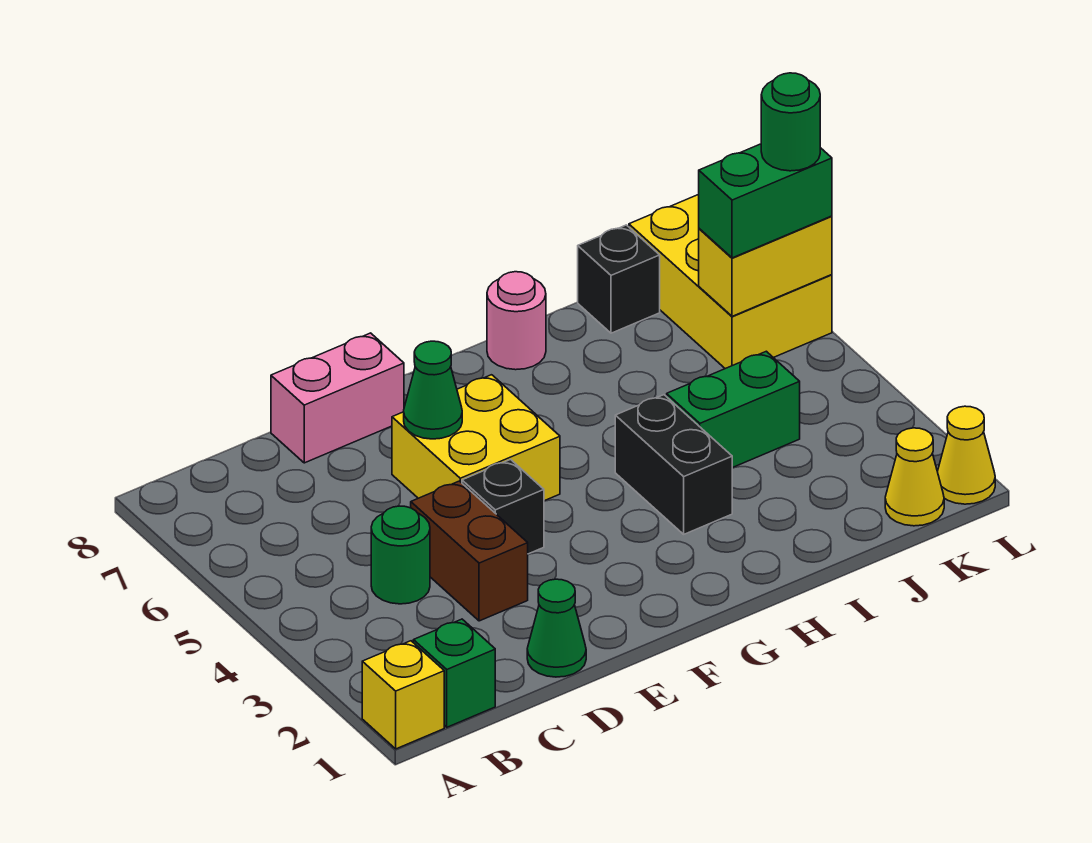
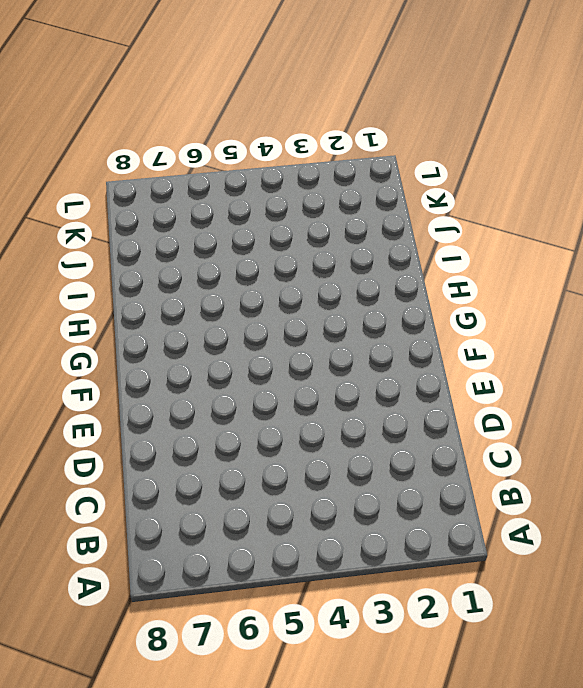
none -> yellow brick A1 level 1
none -> green brick B1 level 1
none -> green round brick C4 level 1

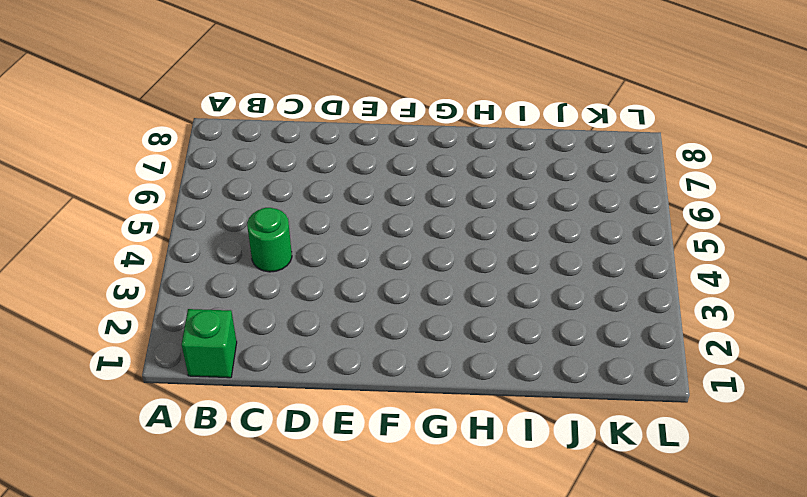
none -> yellow brick A1 level 1
none -> green cone D1 level 1
none -> brown brick D3:D4 level 1

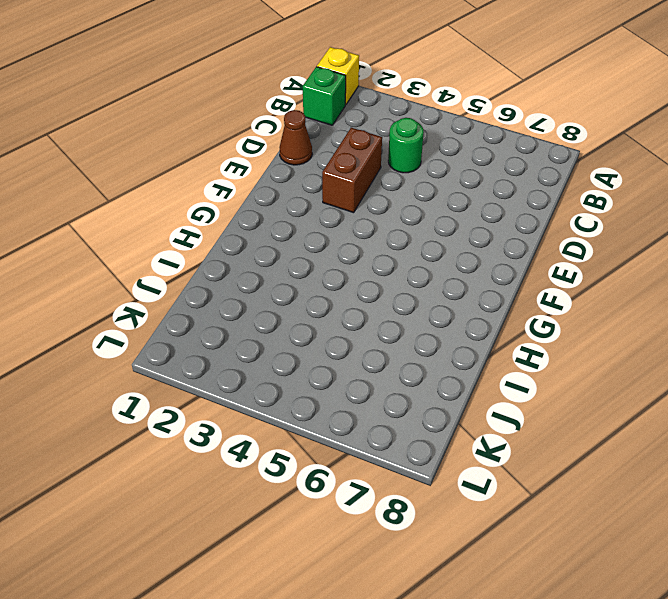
brown cone D1 level 1 -> green cone D1 level 1
brown brick D3:E3 level 1 -> brown brick D3:D4 level 1
none -> pink brick D8:E8 level 1
none -> black brick E4 level 1
none -> yellow brick E5:F6 level 1

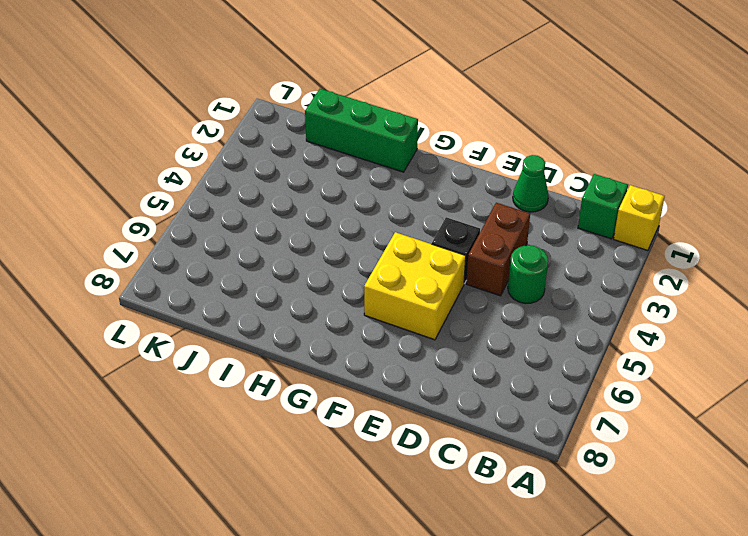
green brick H1:J1 level 1 -> none
none -> pink brick D8:E8 level 1
none -> black brick H3:H4 level 1
none -> pink round brick H8 level 1

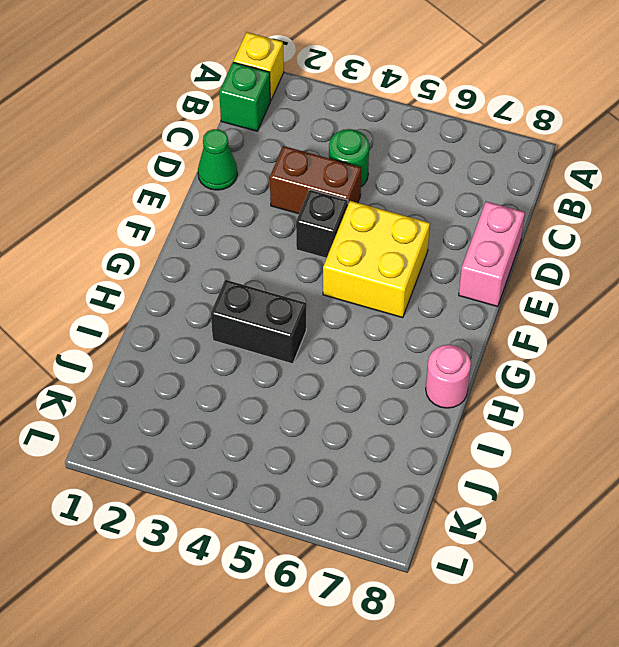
none -> green brick I4:J4 level 1
none -> black brick J8 level 1
none -> yellow cone K1 level 1

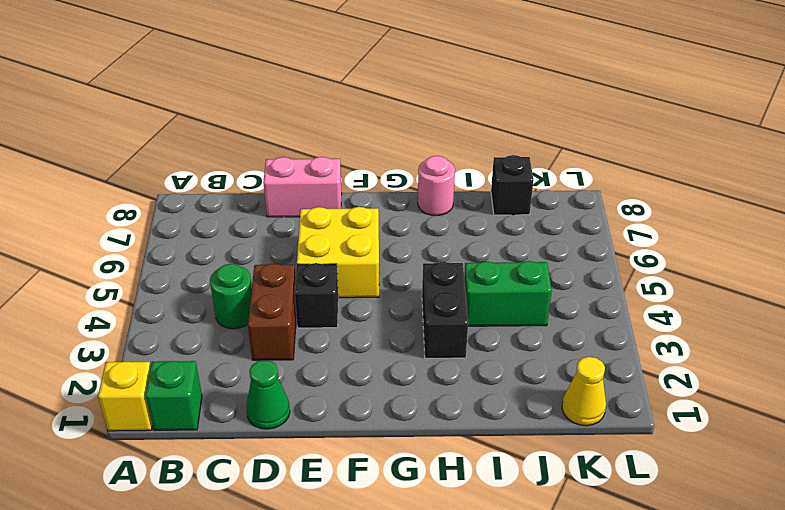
none -> yellow brick K6:L8 level 1
none -> yellow cone L1 level 1
none -> green cone E6 level 2

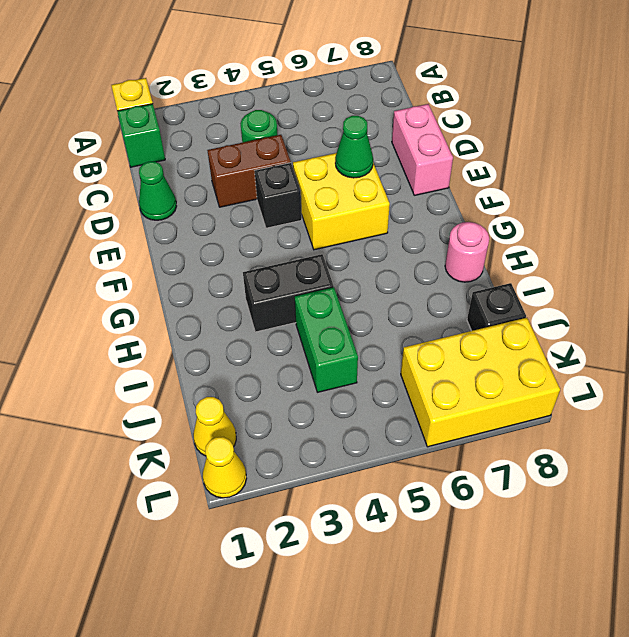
none -> yellow brick K6:L6 level 2
none -> green brick K6:L6 level 3
none -> green round brick L6 level 4

